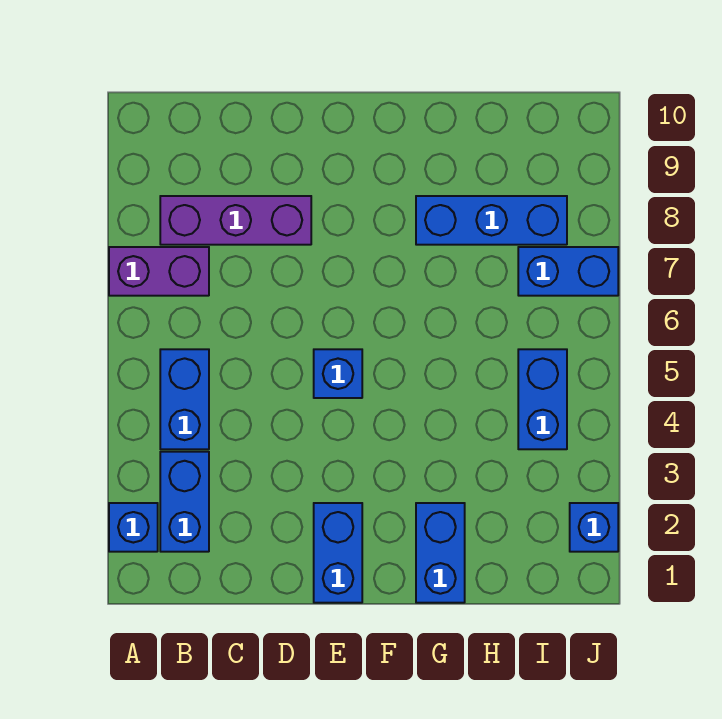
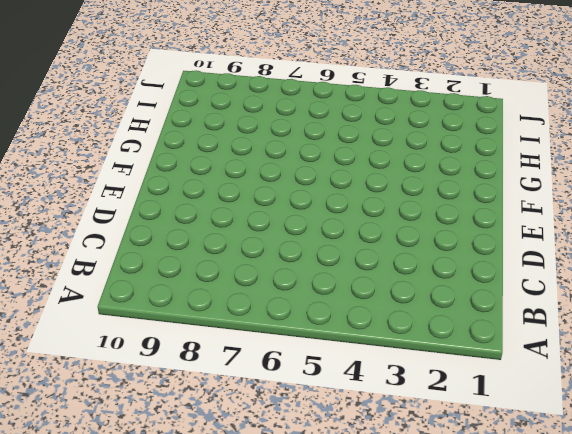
none -> blue brick A2 level 1
none -> purple brick A7:B7 level 1
none -> blue brick B2:B3 level 1

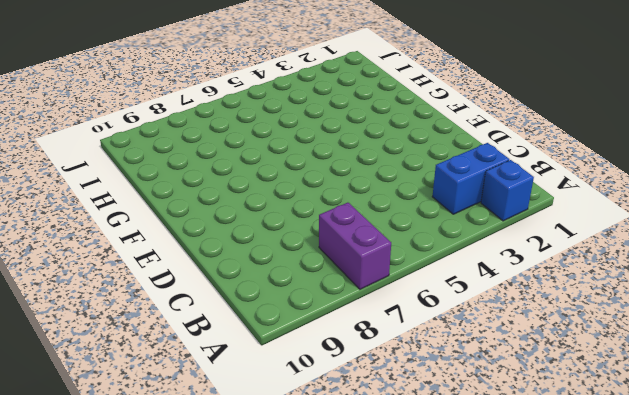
none -> blue brick B4:B5 level 1
none -> purple brick B8:D8 level 1
none -> blue brick E1:E2 level 1

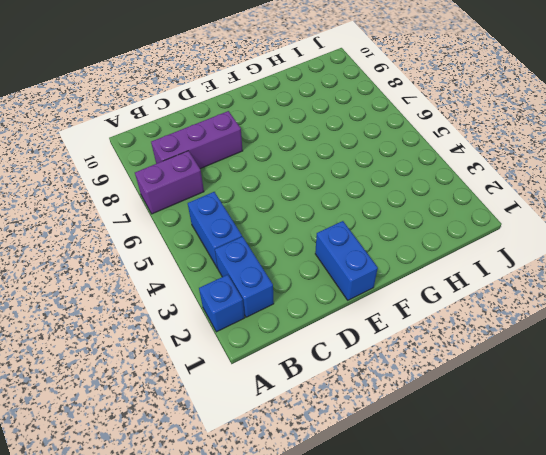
none -> blue brick E5 level 1
none -> blue brick G1:G2 level 1
none -> blue brick G8:I8 level 1

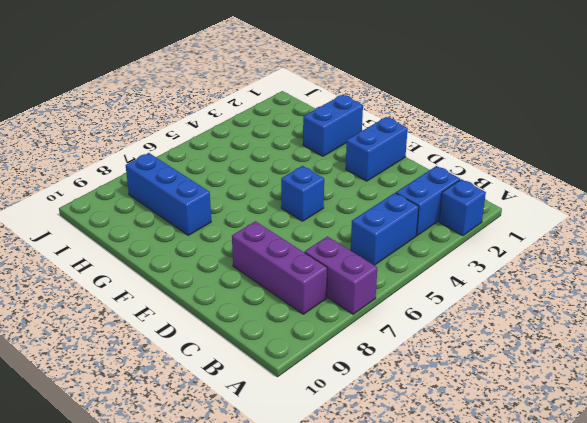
none -> blue brick I4:I5 level 1
none -> blue brick I7:J7 level 1
none -> blue brick J2 level 1

